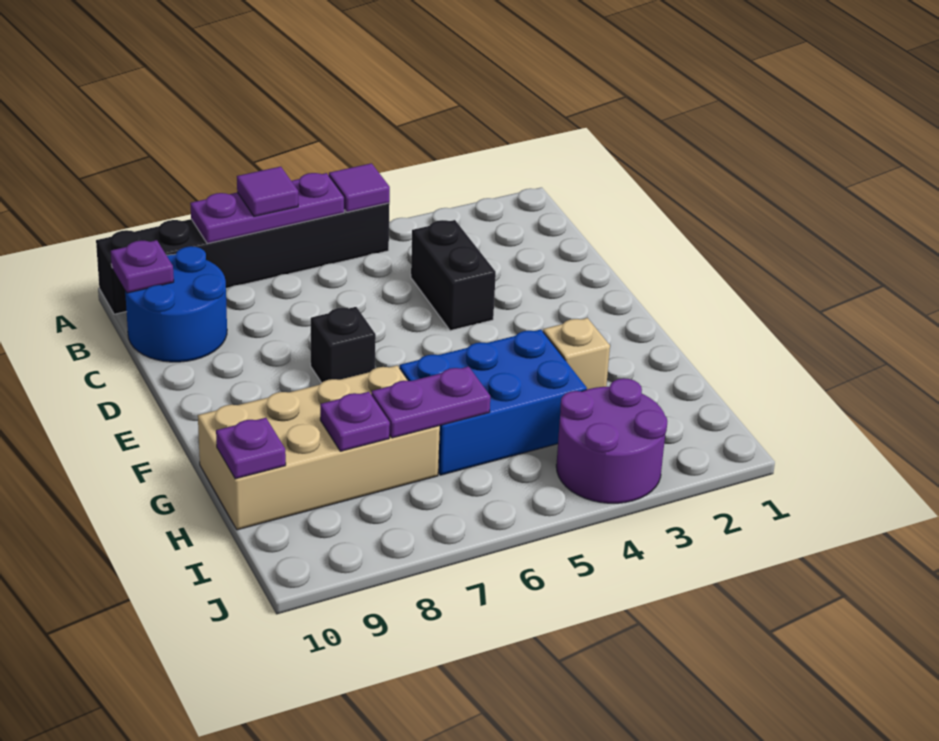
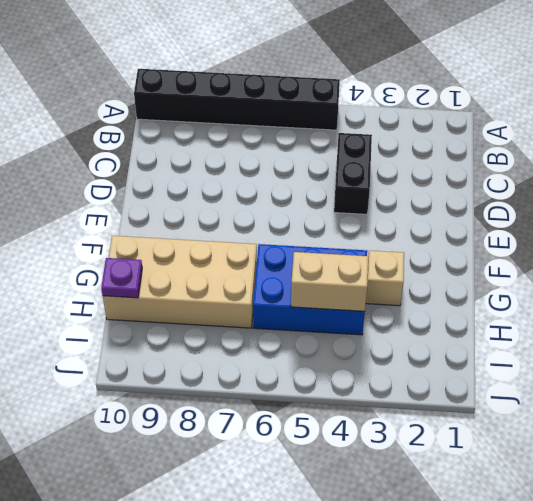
tan brick H4:H5 level 2 -> none
none -> blue round brick B9:C10 level 1
none -> black brick E7 level 1
none -> purple round brick I3:J4 level 1

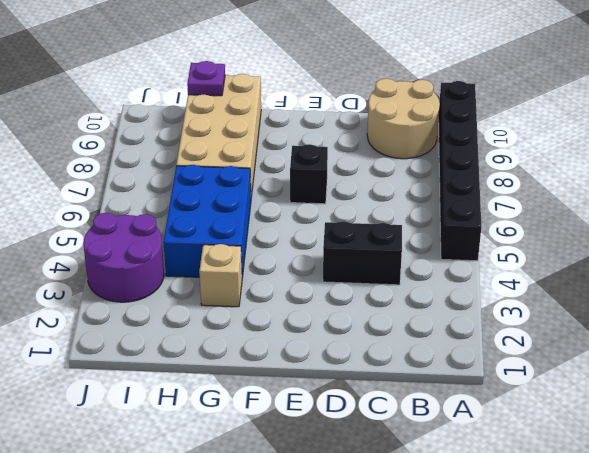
tan round brick B9:C10 level 1 -> blue round brick B9:C10 level 1
none -> purple tile A5 level 2
none -> purple plate A6:A8 level 2
none -> purple plate B10 level 2

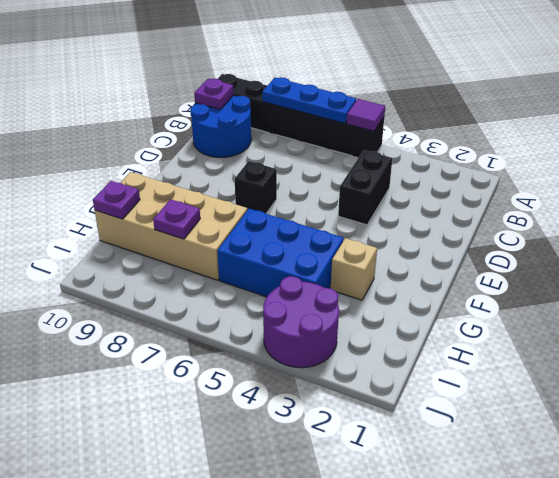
blue plate A6:A8 level 2 -> purple plate A6:A8 level 2
none -> purple plate H6:H7 level 2
none -> purple tile A7 level 3

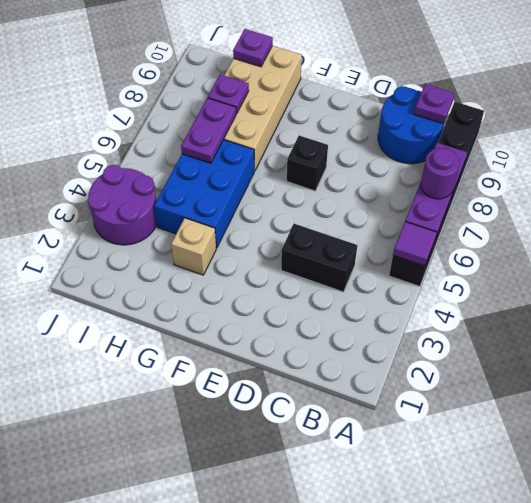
purple round brick A7 level 3 -> purple tile A7 level 3

